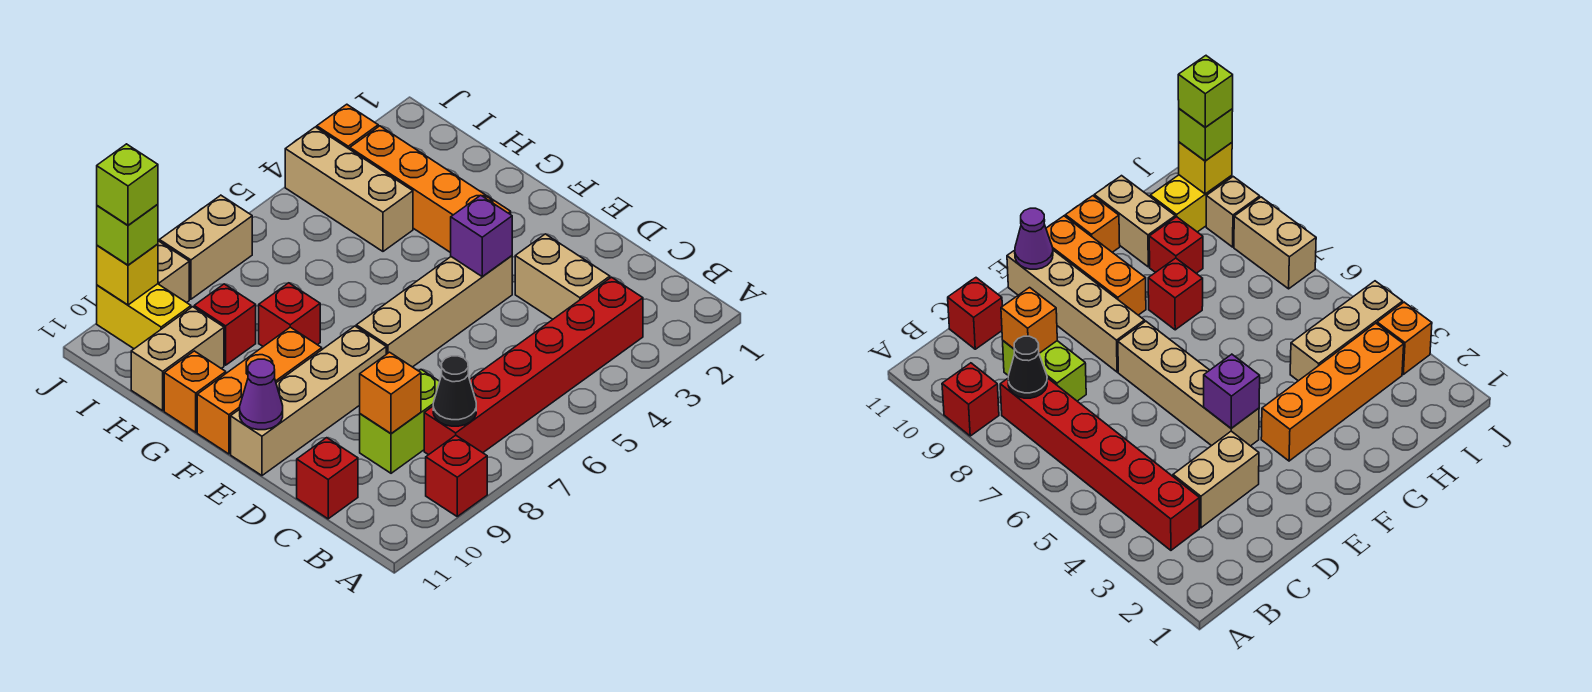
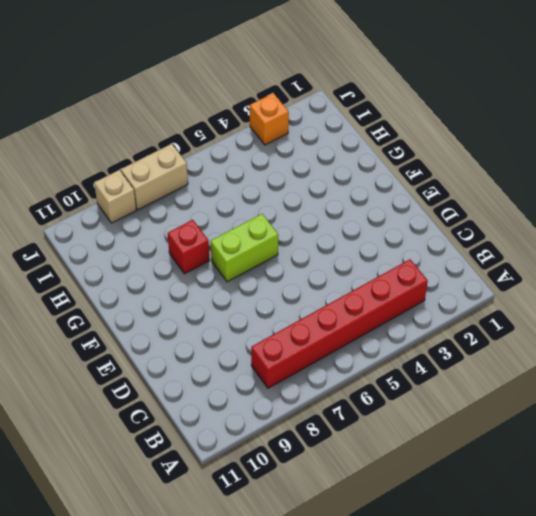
lime brick F6:F7 level 1 -> lime brick C8:C9 level 1
none -> red brick A9 level 1
none -> tan brick C3:D3 level 1
none -> red brick C11 level 1

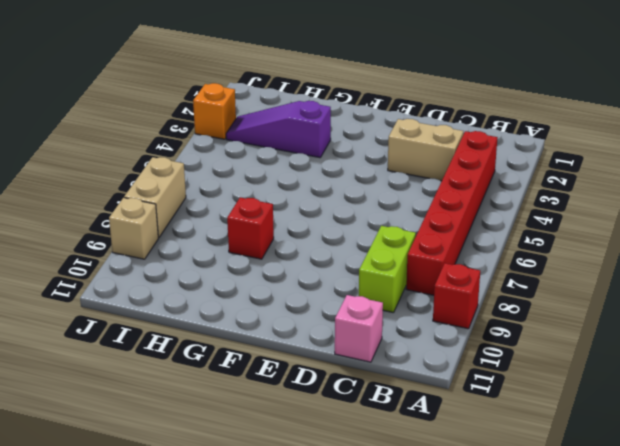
pink brick C11 level 1 -> red brick C11 level 1
purple slope G3:I3 level 1 top G -> orange brick F3:I3 level 1
none -> tan brick E4:E7 level 1
none -> tan brick E8:E11 level 1
none -> orange brick F9:F11 level 1

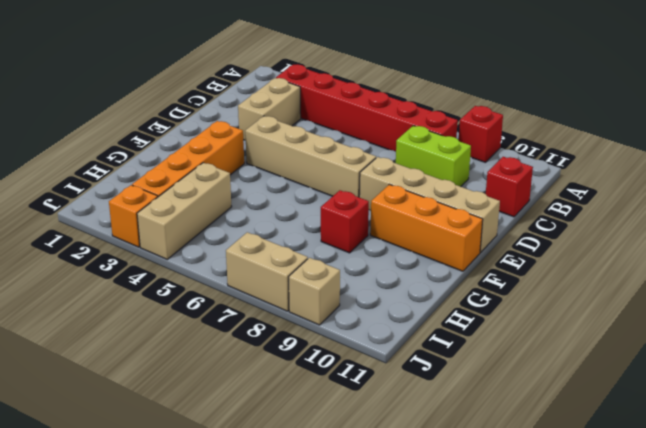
none -> orange brick G11 level 1
none -> red brick H9 level 1
none -> tan brick H10:H11 level 1

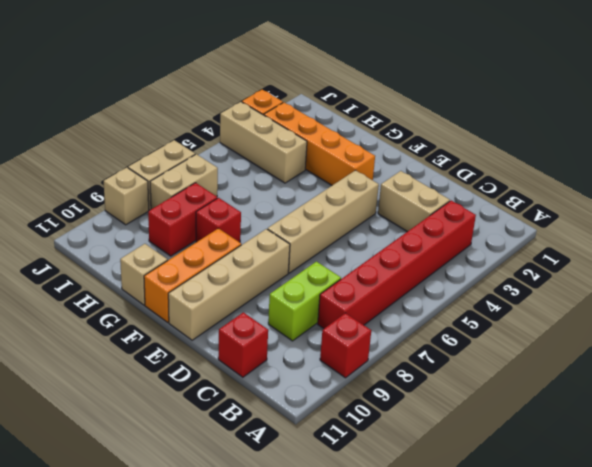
tan brick G11 level 1 -> orange brick G11 level 1
red brick H8:H9 level 1 -> red brick H9 level 1
tan brick I7:I8 level 1 -> tan brick H10:H11 level 1
none -> yellow brick I10:J10 level 1
none -> black cone B8 level 2
none -> orange brick C9 level 2

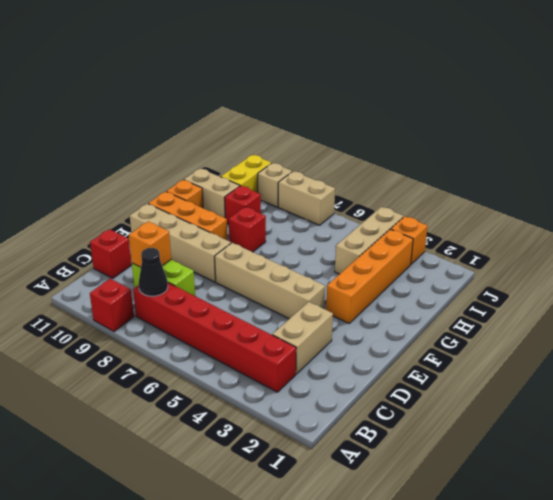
none -> purple brick E4 level 2
none -> purple cone E11 level 2
none -> yellow brick J10 level 2

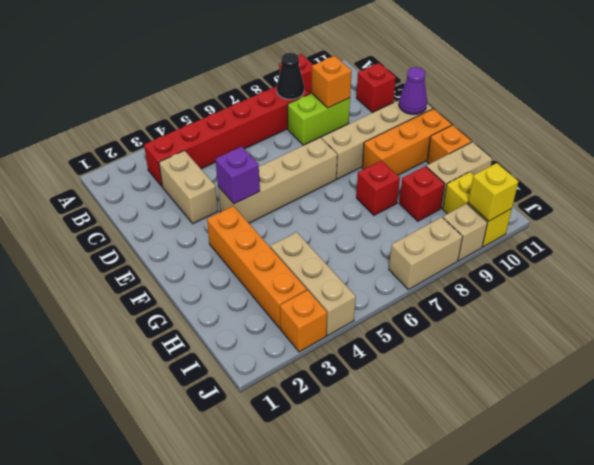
none -> lime brick J10 level 3
none -> lime brick J10 level 4

